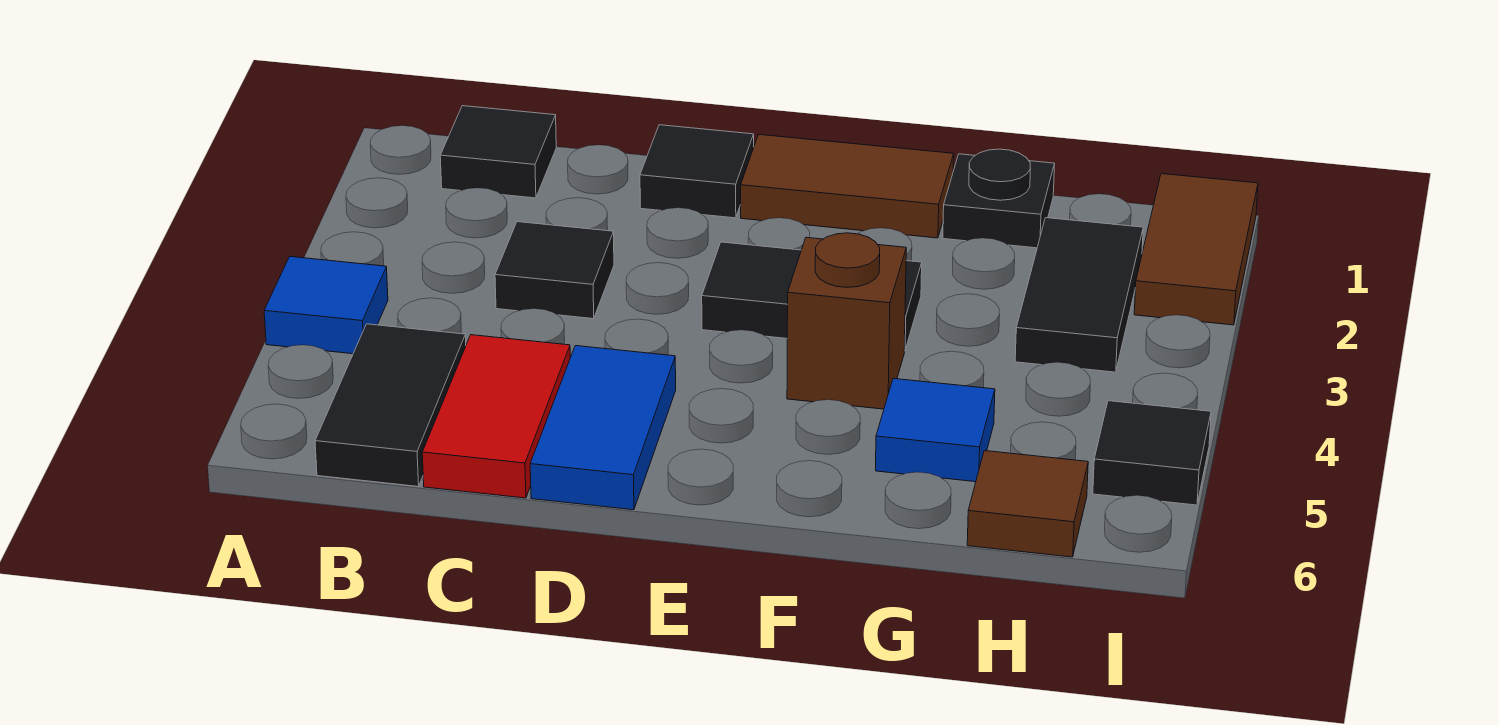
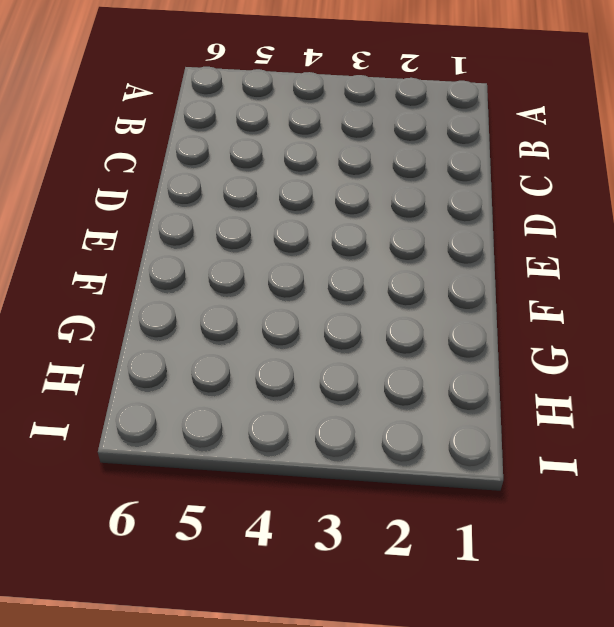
none -> blue tile A4 level 1
none -> black tile B1 level 1
none -> black tile B5:B6 level 1

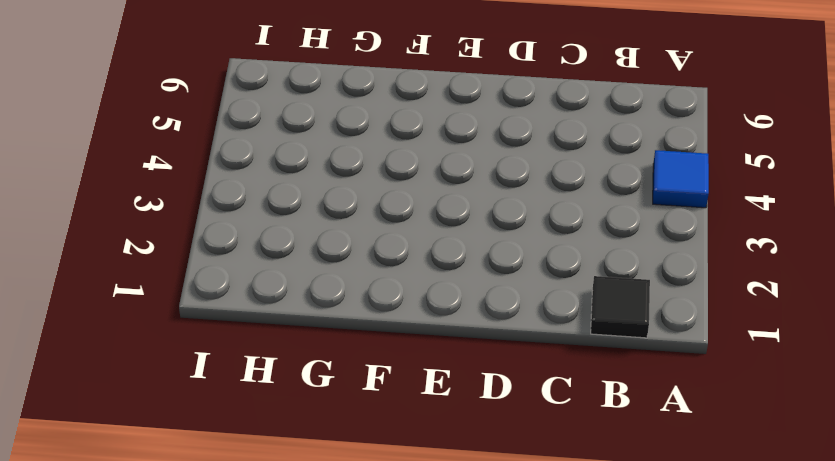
none -> black tile B5:B6 level 1
none -> black tile C3 level 1
none -> red tile C5:C6 level 1

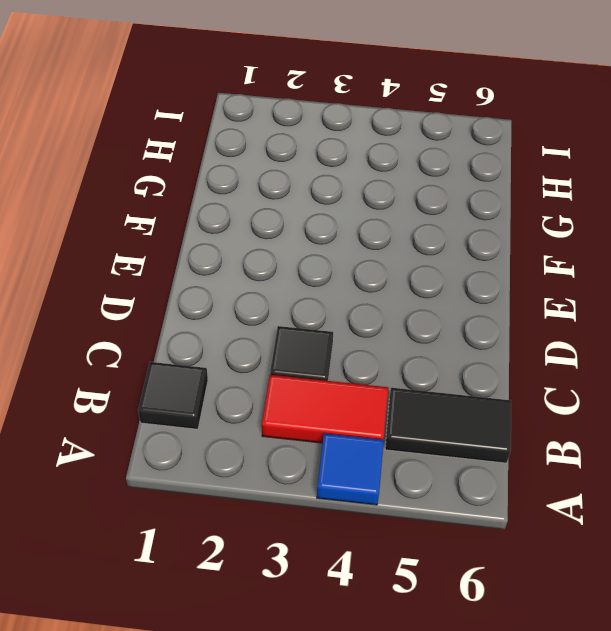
red tile B3:B4 level 1 -> red tile C5:C6 level 1
none -> black tile D1 level 1
none -> blue tile D5:D6 level 1
none -> brown tile E1:F1 level 1

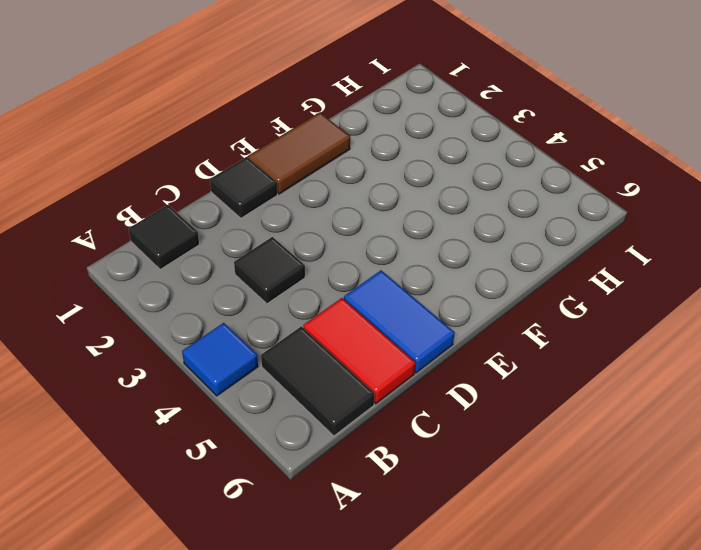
none -> black tile E3:F3 level 1
none -> brown brick F4 level 1
none -> black plate G1 level 1

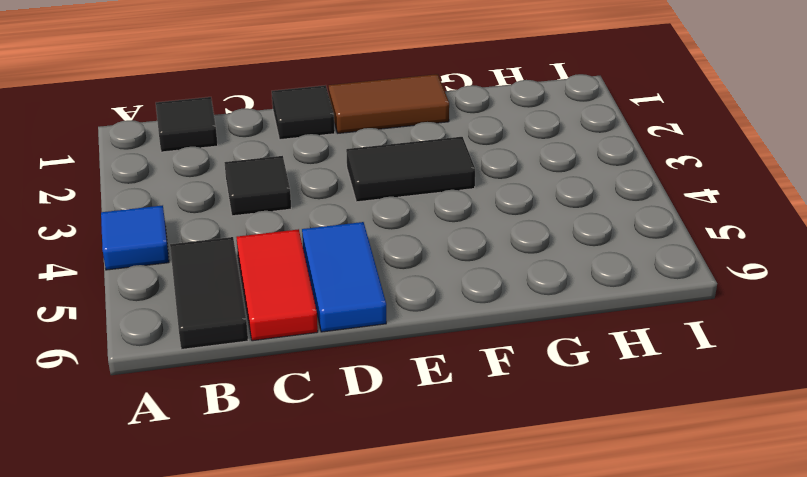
none -> brown brick F4 level 1
none -> black plate G1 level 1
none -> blue tile G5 level 1

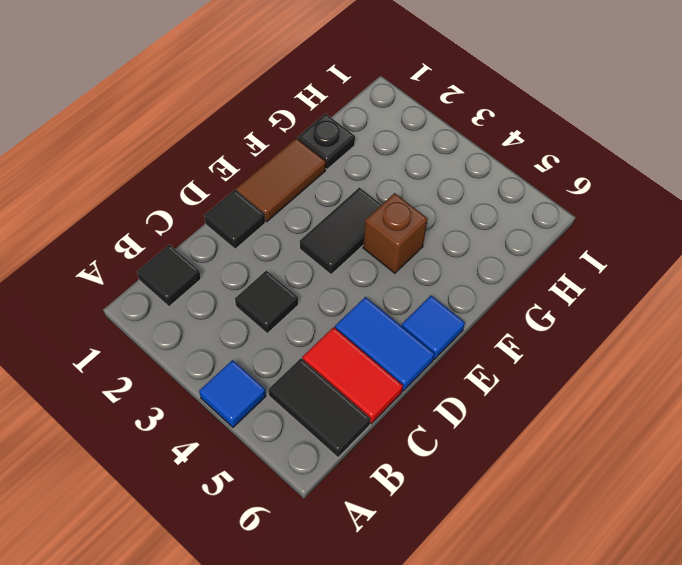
blue tile E6 level 1 -> blue tile G5 level 1
none -> black tile H2:H3 level 1
none -> brown tile H6 level 1
none -> brown tile I1:I2 level 1

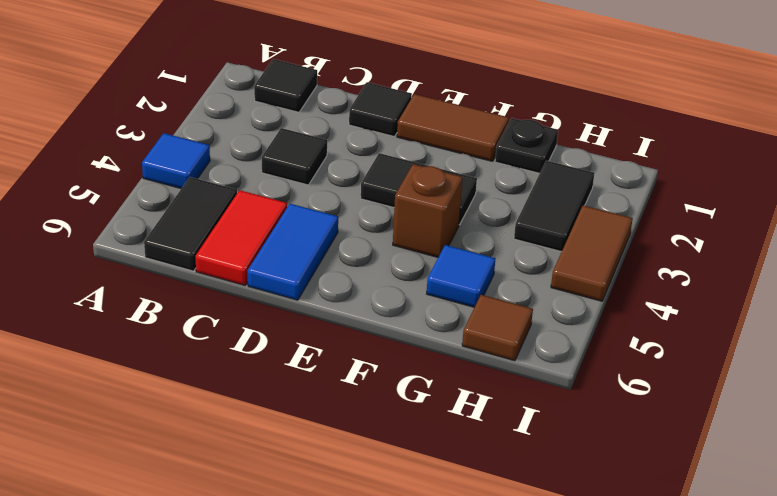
brown tile I3:I4 level 1 -> brown tile I1:I2 level 1
none -> black tile I5 level 1

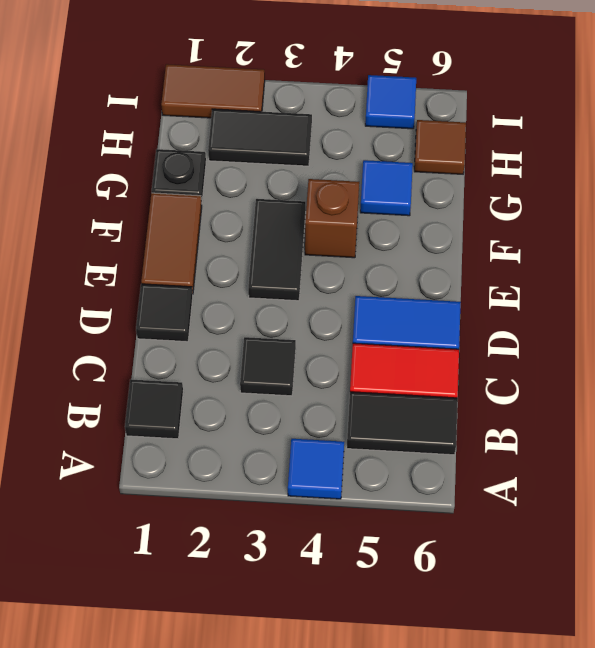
blue tile I5 level 1 -> black tile I5 level 1

